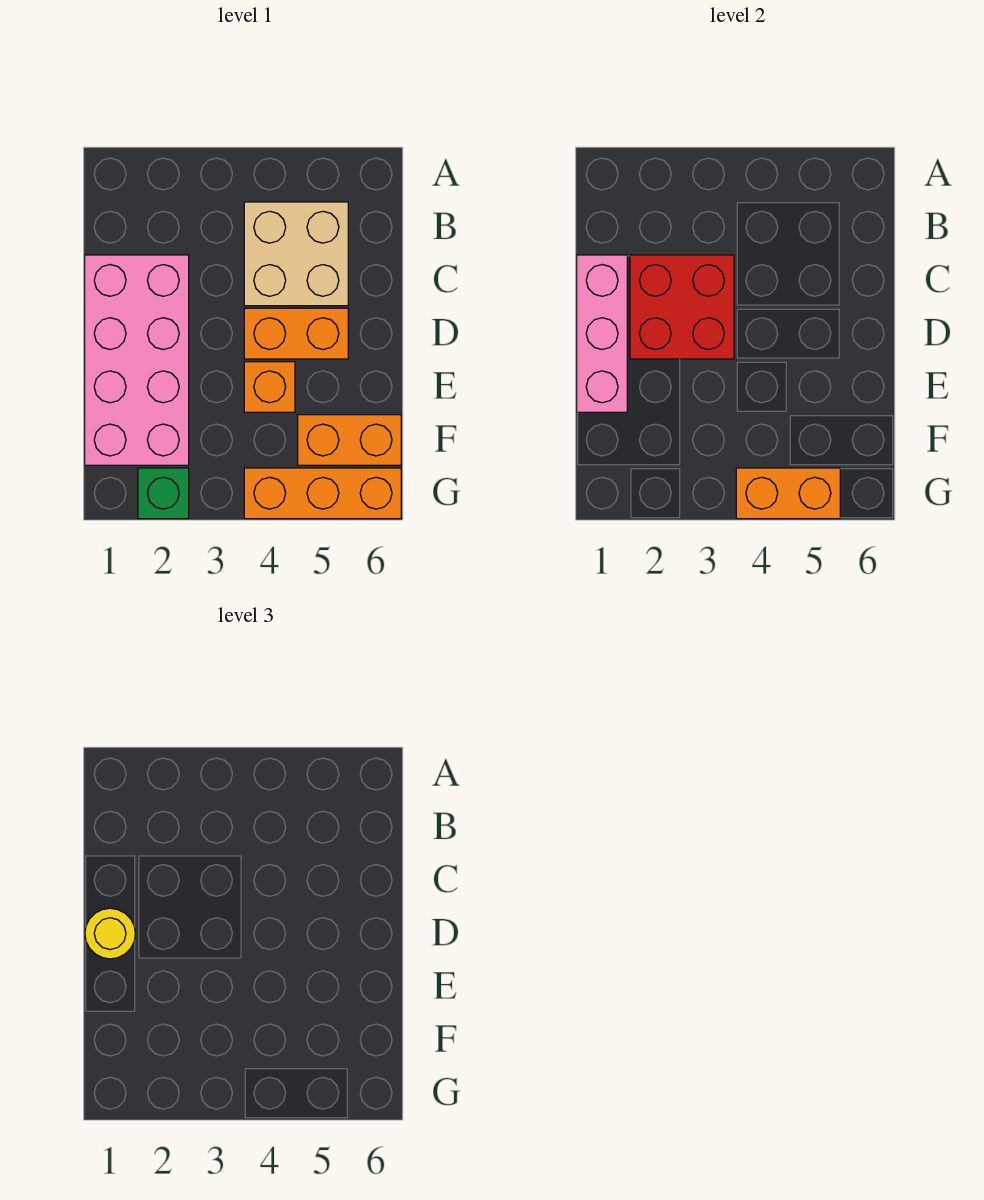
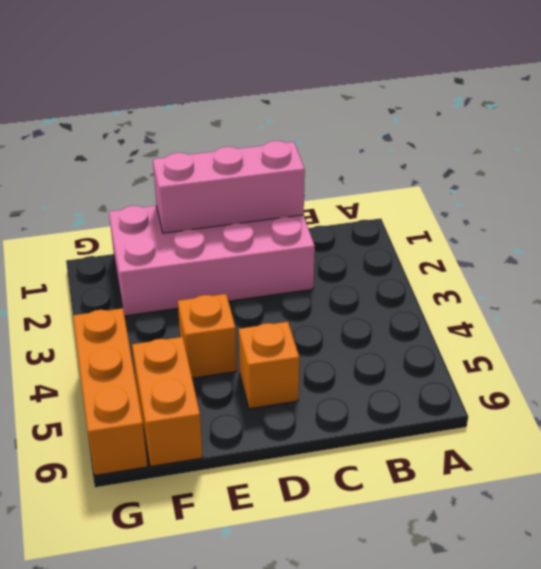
orange brick D5 level 1 -> orange brick D4:D5 level 1
none -> tan brick B4:C5 level 1
none -> green brick G2 level 1

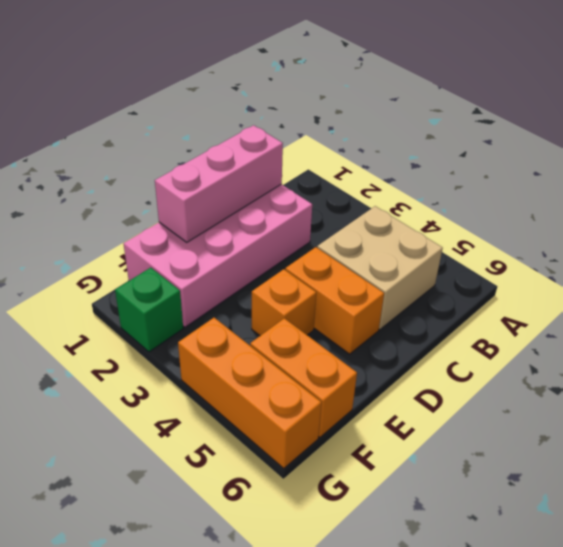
none -> red brick C2:D3 level 2
none -> orange brick G4:G5 level 2

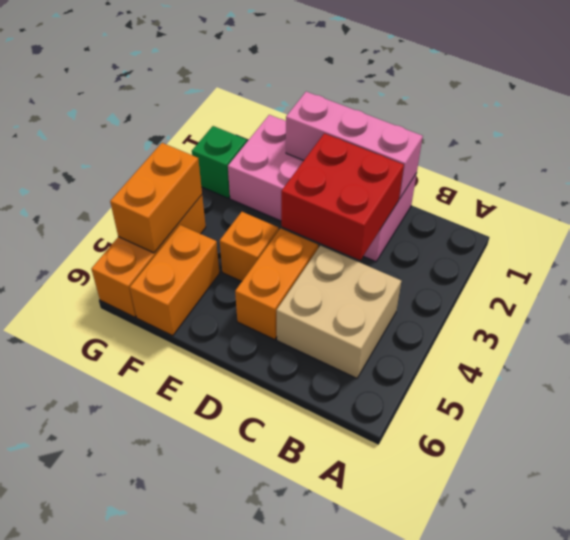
none -> yellow round brick D1 level 3

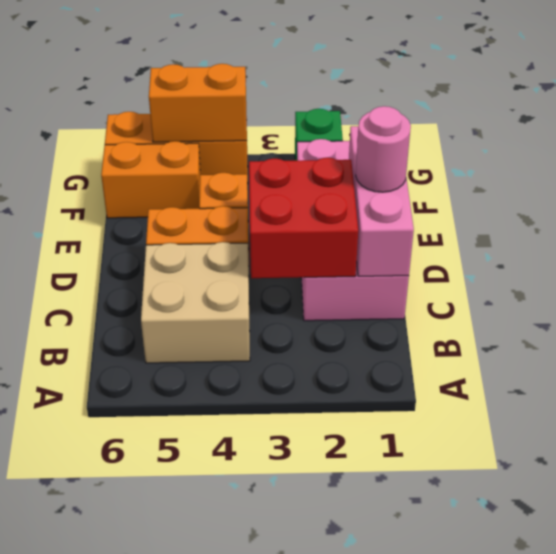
pink round brick D1 level 3 -> yellow round brick D1 level 3

